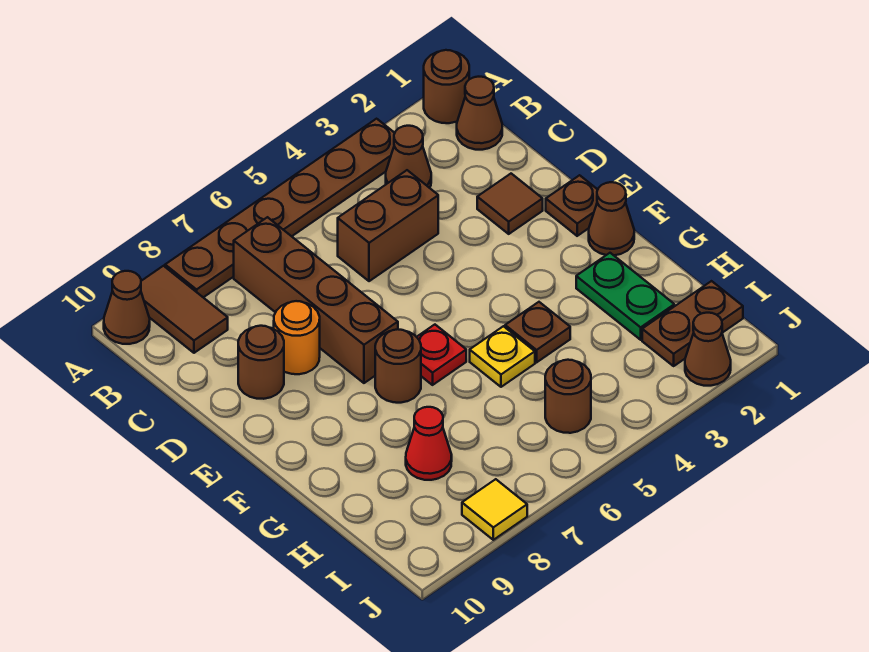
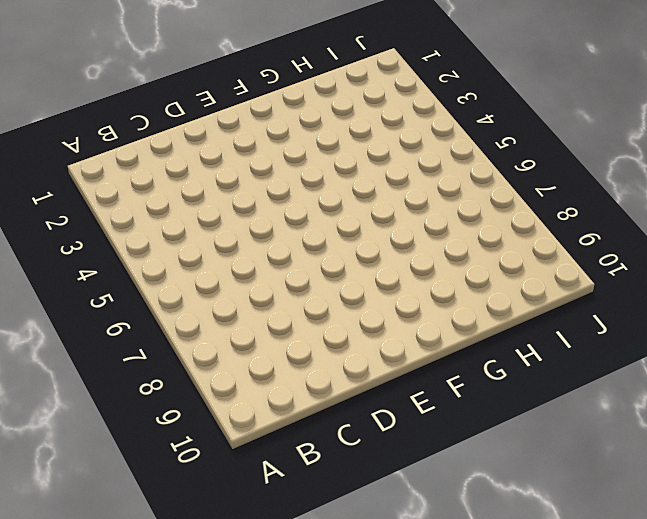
none -> brown round brick A1 level 1
none -> brown plate A3:A8 level 1
none -> brown tile A9:B9 level 1

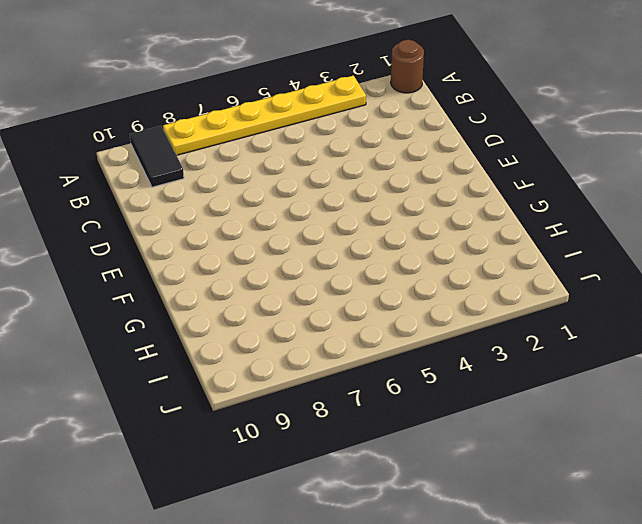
yellow plate A3:A8 level 1 -> brown plate A3:A8 level 1
black tile A9:B9 level 1 -> brown tile A9:B9 level 1
none -> brown cone A10 level 1
none -> brown cone B1 level 1
none -> brown cone B3 level 1

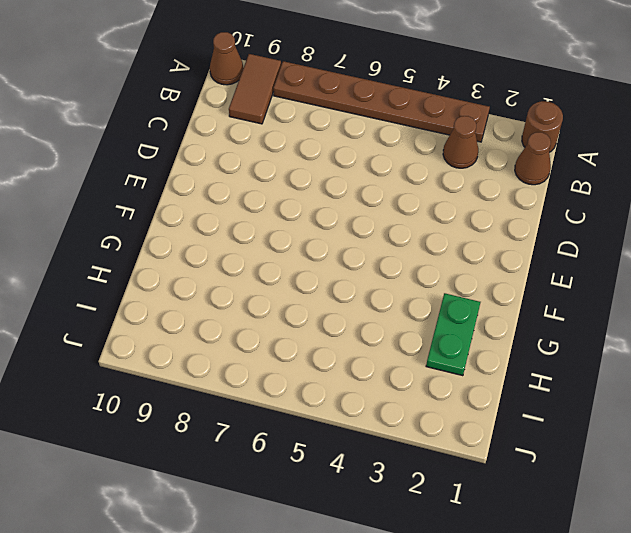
none -> brown brick B7:E7 level 1
none -> brown brick C4:C5 level 1
none -> brown tile D2 level 1

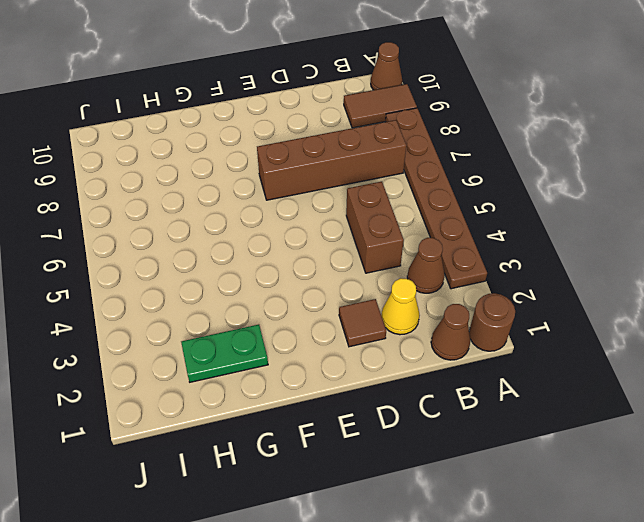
yellow cone C2 level 1 -> none
none -> orange round brick D8 level 1
none -> brown round brick D9 level 1
none -> brown plate E1 level 1

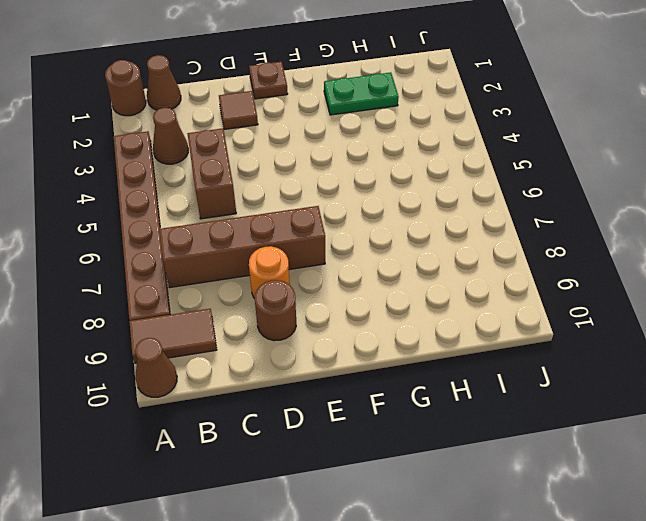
none -> brown cone F1 level 1
none -> red plate F6 level 1
none -> brown round brick F7 level 1

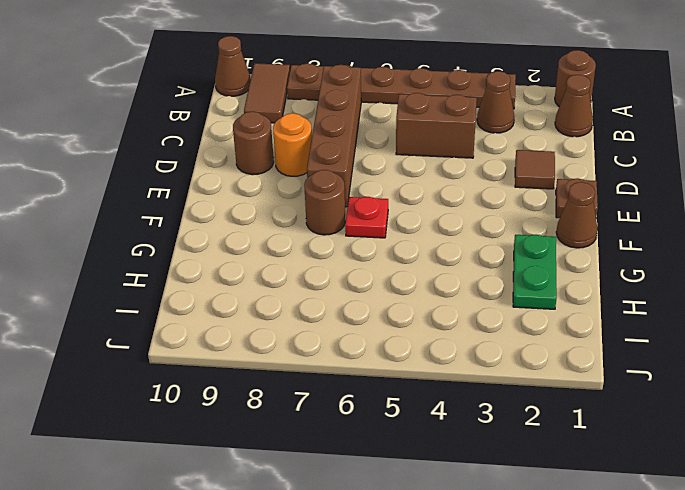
none -> brown plate G4 level 1
none -> yellow plate G5 level 1
none -> red cone H8 level 1

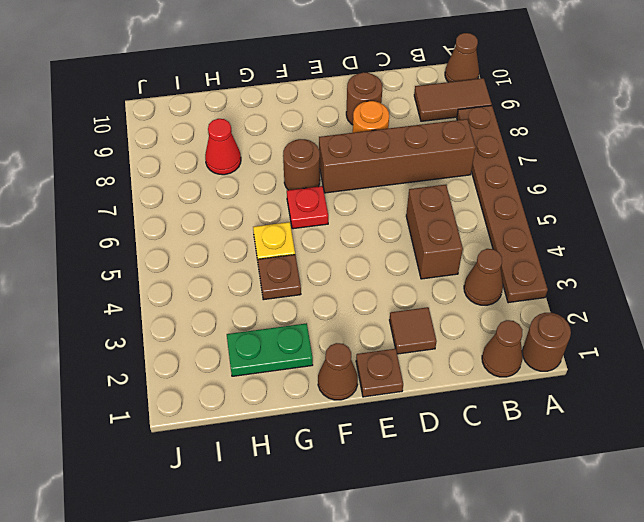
none -> brown plate I1:I2 level 1
none -> brown round brick I5 level 1
none -> brown cone J2 level 1

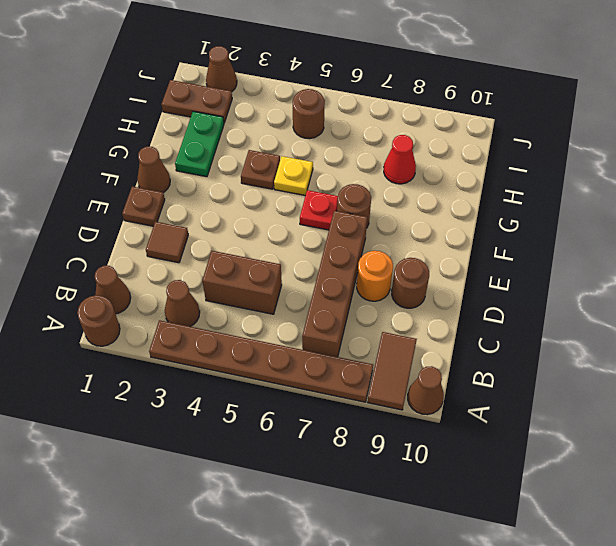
none -> yellow tile J8 level 1

